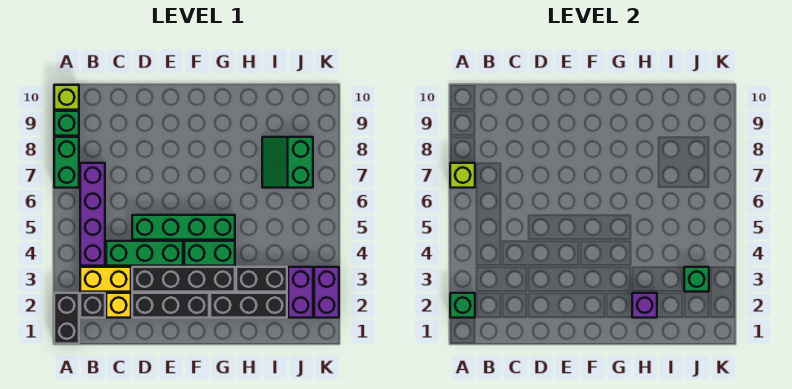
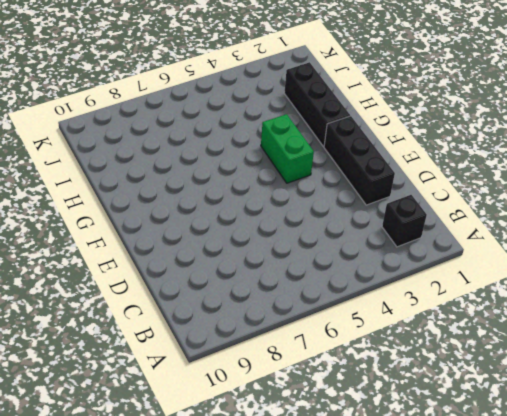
none -> black brick A1:A2 level 1
none -> green brick A7:A8 level 1
none -> green brick A9 level 1

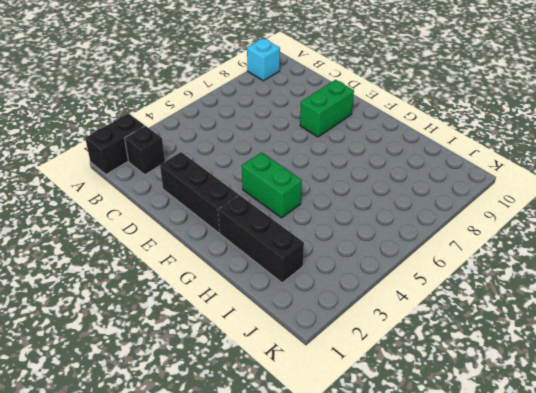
cyan brick A9 level 1 -> green brick A9 level 1
green brick E8:E9 level 1 -> green brick A7:A8 level 1
none -> lime brick A10 level 1
none -> yellow brick B3:C3 level 1
none -> purple brick B4:B7 level 1

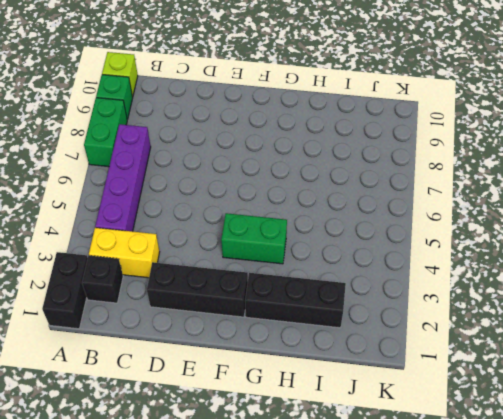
none -> yellow brick C2 level 1
none -> green brick C4:E4 level 1
none -> black brick D3:G3 level 1

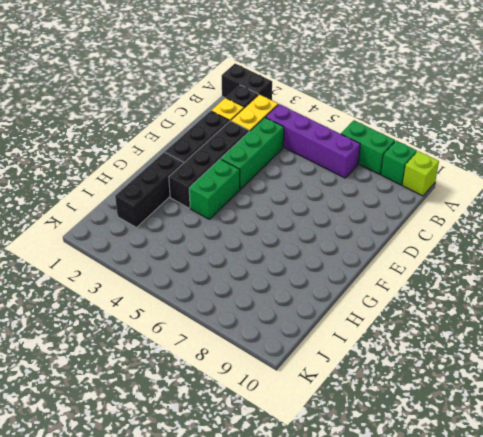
none -> green brick D5:G5 level 1
none -> black brick H3:I3 level 1
none -> green slope I7:J8 level 1 top J

